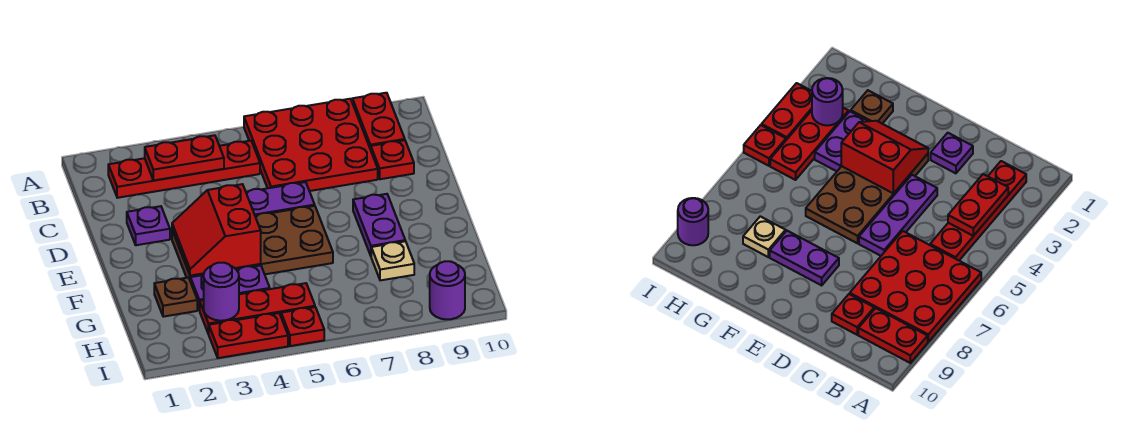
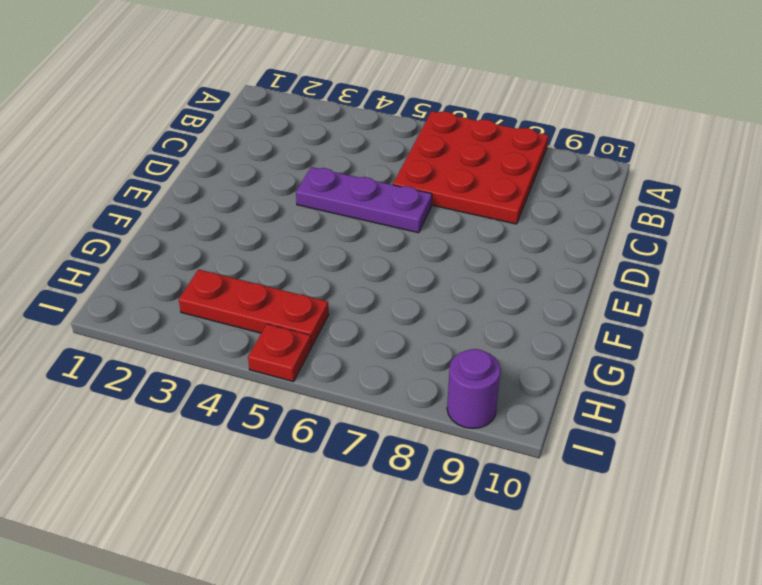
none -> red plate A9:B9 level 1
none -> red plate B2:B5 level 1
none -> red plate C9 level 1

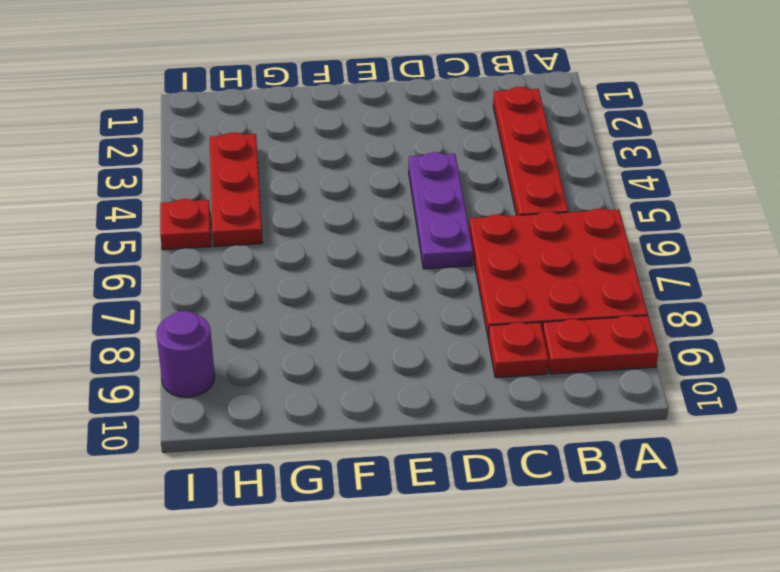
none -> purple plate D2 level 1
none -> brown plate E3:F6 level 1
none -> purple plate E8:F8 level 1

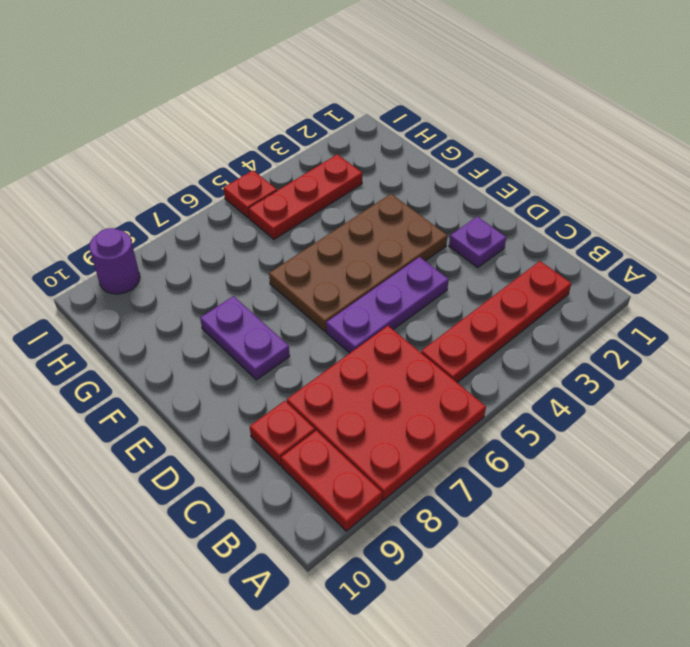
none -> brown plate G2 level 1
none -> purple plate G3:G4 level 1
none -> tan plate G8 level 1

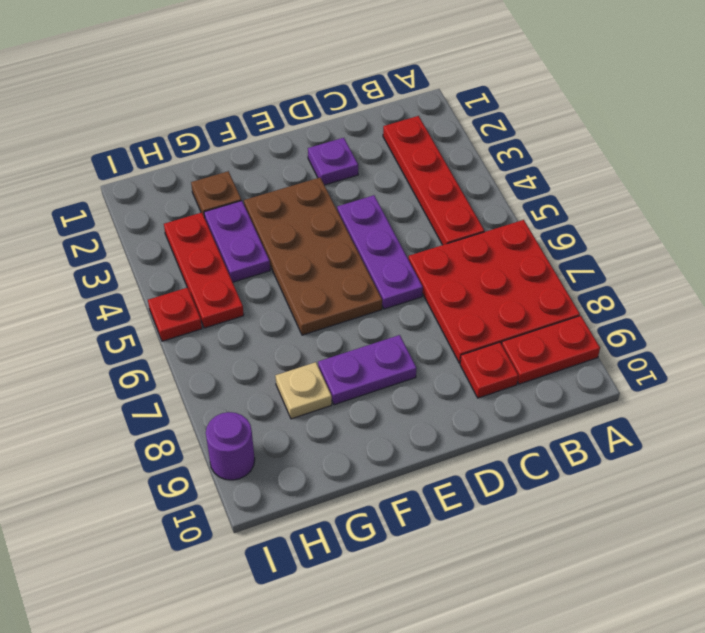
none -> red plate I3:I4 level 1
none -> red plate B3:B4 level 2
none -> red slope E3:F4 level 2 top 4

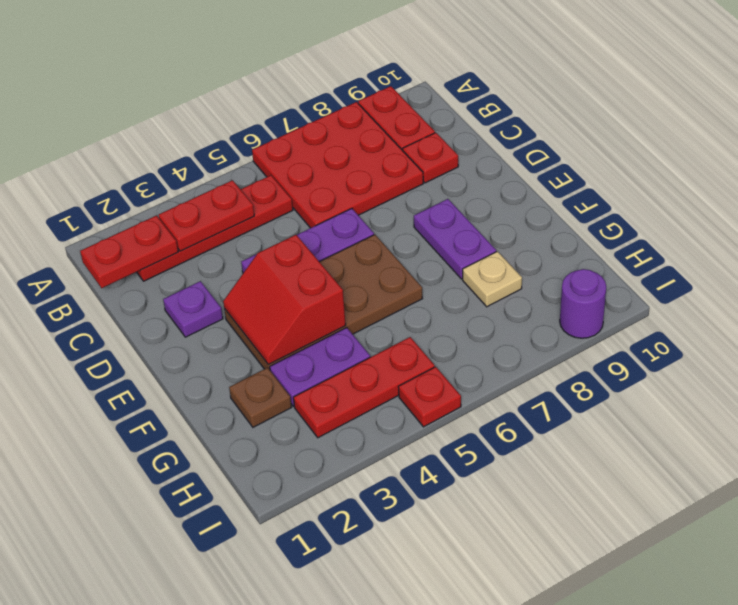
red plate B1:B2 level 2 -> red plate I3:I4 level 1
none -> purple round brick H3 level 2

